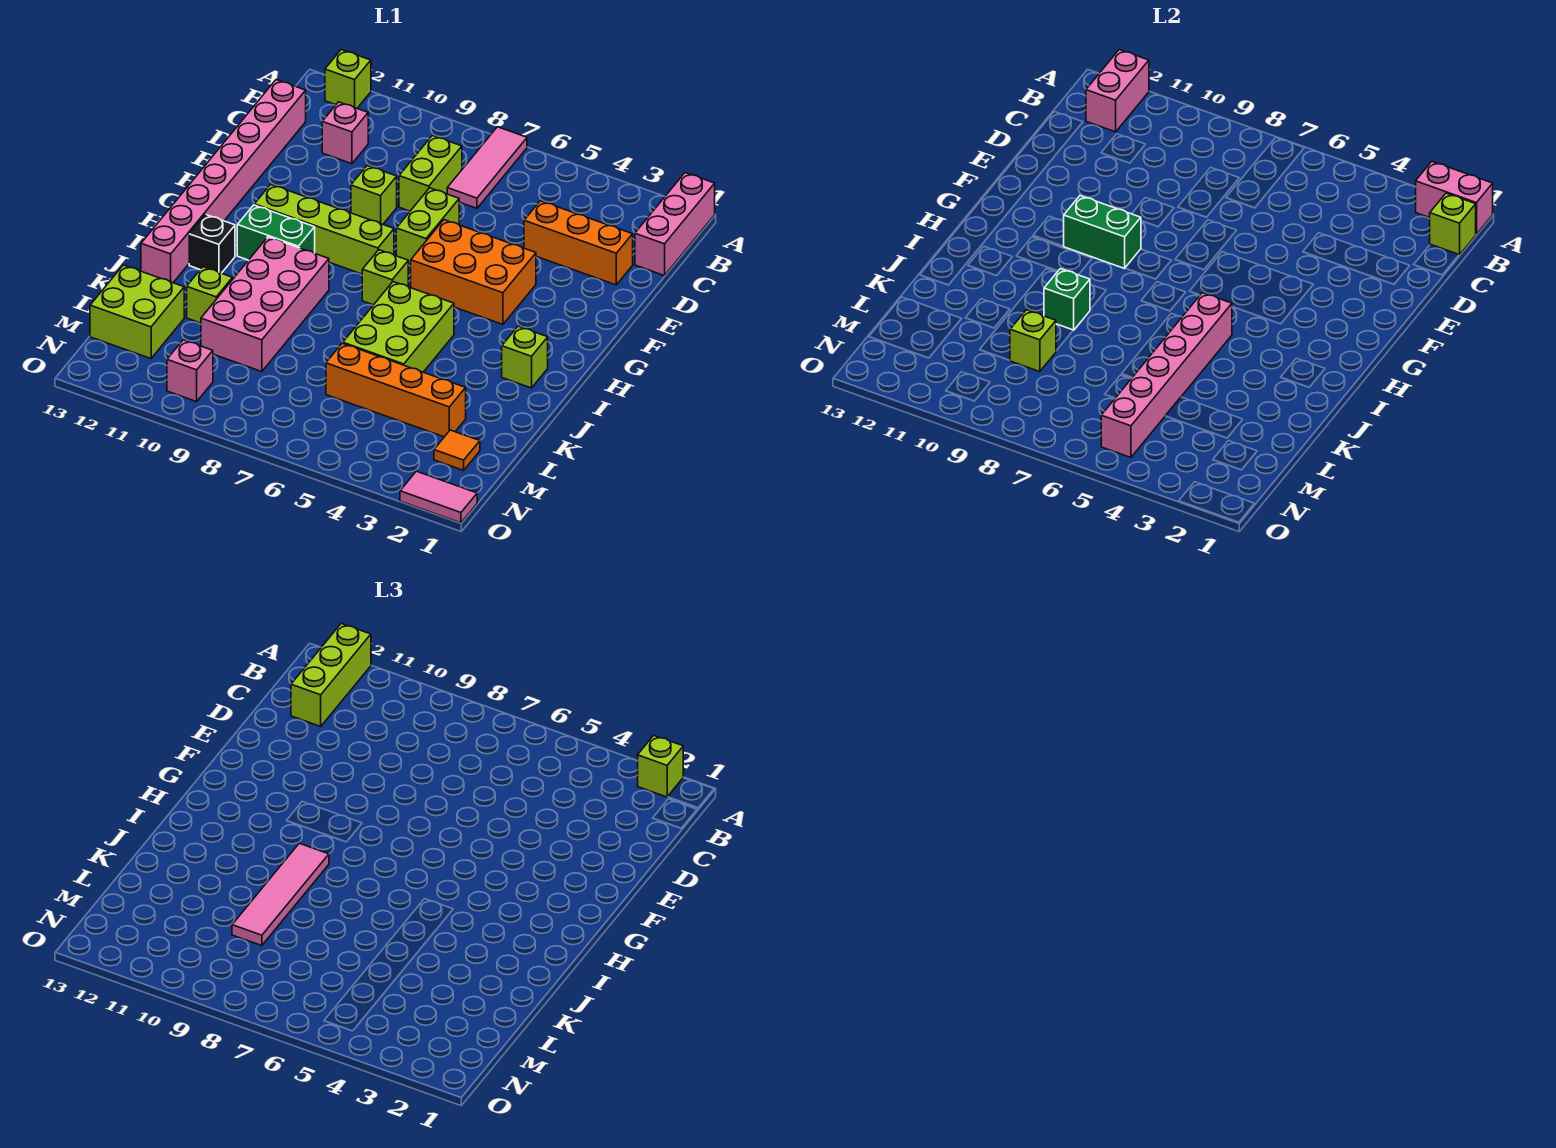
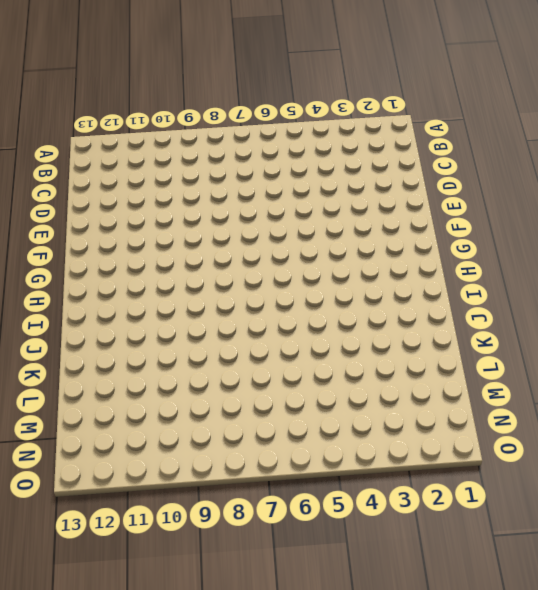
none -> pink brick A1:C1 level 1
none -> pink tile A7:C7 level 1
none -> lime brick A12 level 1
none -> lime brick C8:D8 level 1

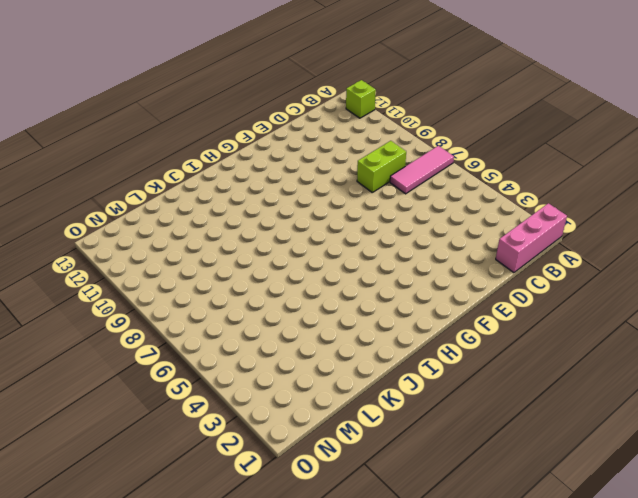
none -> pink brick C11 level 1
none -> pink brick C13:J13 level 1
none -> orange brick D2:D4 level 1
none -> lime brick E7:F7 level 1

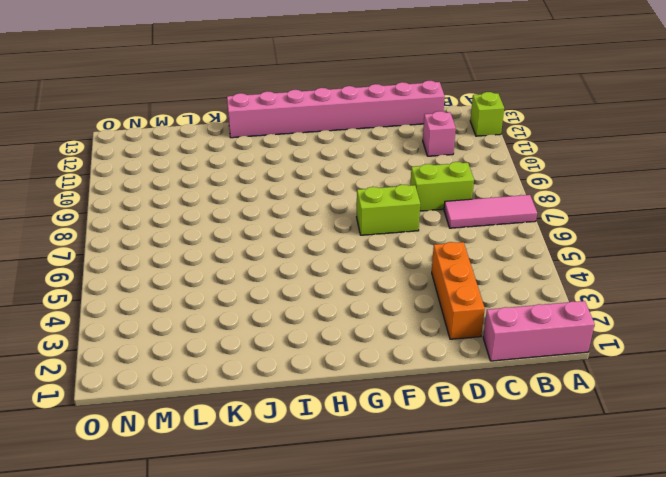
none -> lime brick E9 level 1
none -> orange brick F4:G6 level 1
none -> lime brick G8:G11 level 1
none -> lime brick H7 level 1

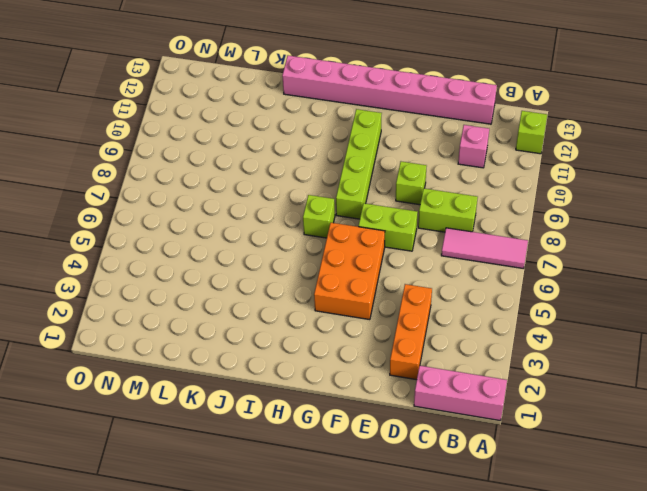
none -> green brick H10:H11 level 1
none -> lime brick I2 level 1
none -> lime brick I5:K6 level 1
none -> pink brick I9:L10 level 1

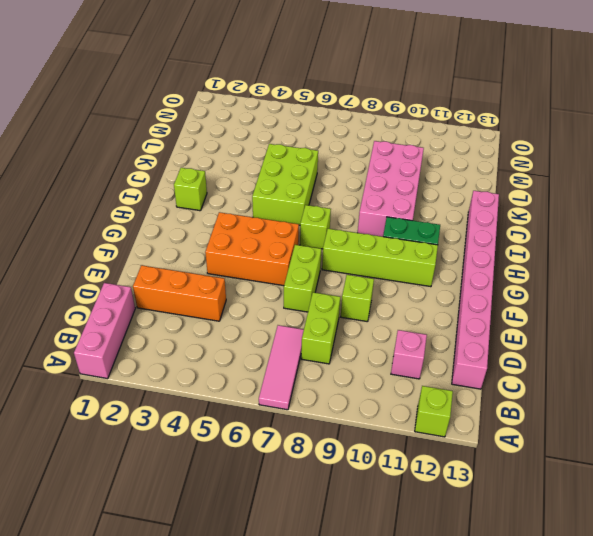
none -> black brick I12 level 1
none -> lime brick K11 level 1
none -> orange brick L3:L6 level 1
none -> lime brick L12:M13 level 1

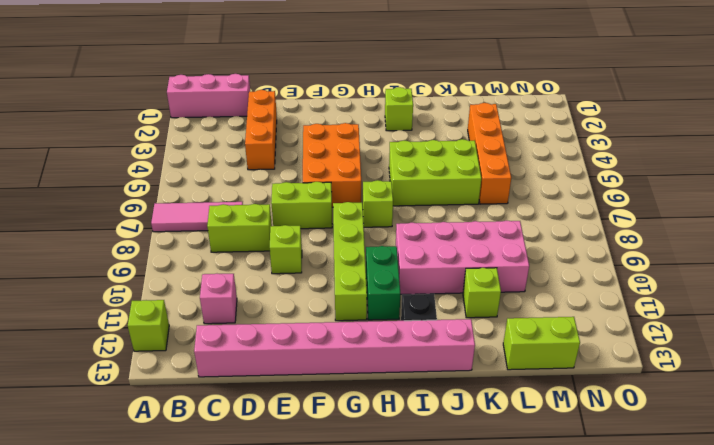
lime brick L13:M13 level 1 -> lime brick L12:M13 level 1
none -> orange tile M2 level 1
none -> pink brick N10 level 1
none -> pink tile O1:O2 level 1
none -> pink brick A1:A2 level 2

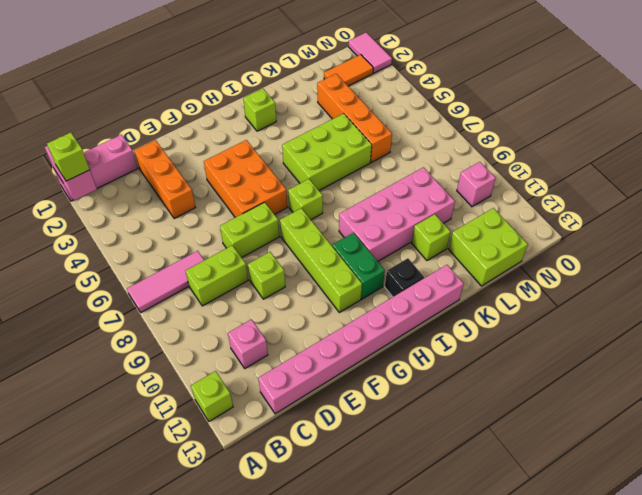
orange tile M2:N2 level 1 -> orange tile M2 level 1
none -> pink brick A12:B12 level 2
none -> lime brick B1 level 2
none -> green brick G9:G10 level 2
none -> pink brick I5:N5 level 2

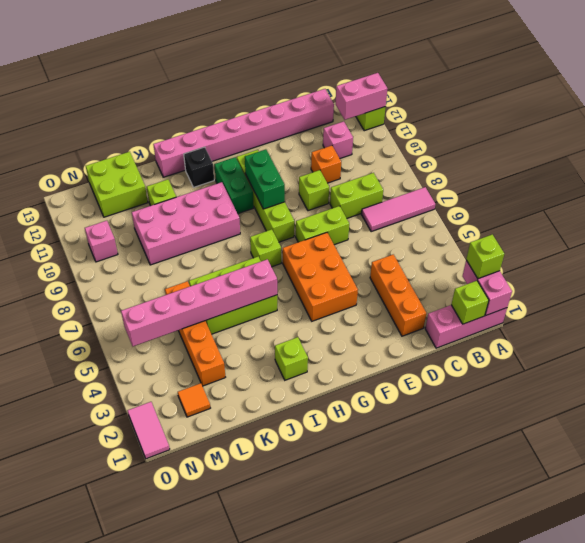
orange brick D10 level 1 -> none
none -> green brick J9 level 2
none -> lime brick L9 level 2
none -> lime brick A12:C12 level 3
none -> pink tile I9:L9 level 3

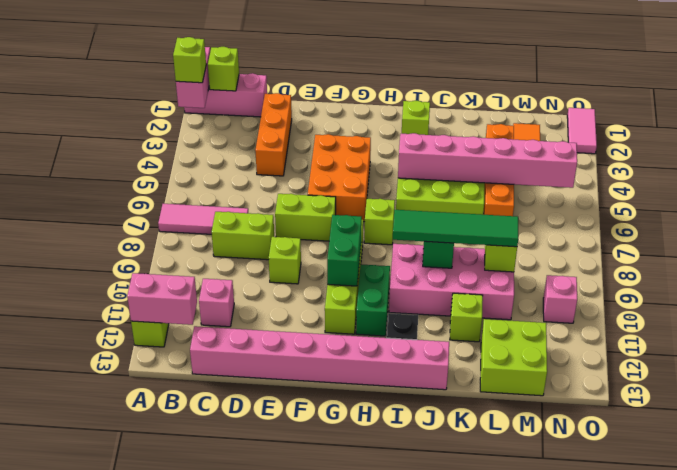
green tile I9:L9 level 3 -> pink tile I9:L9 level 3
none -> lime brick A12:C12 level 3

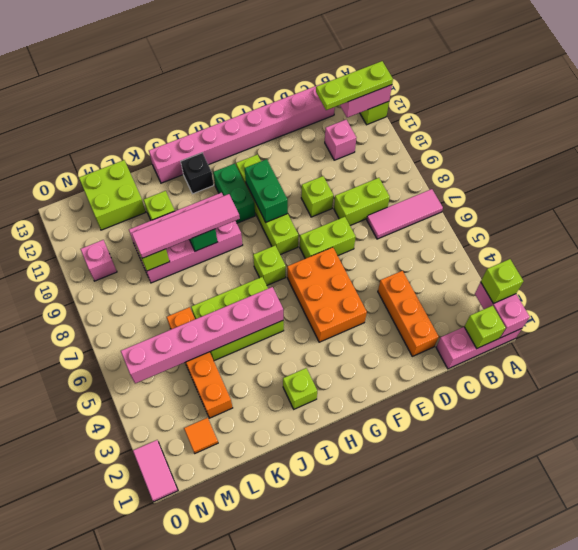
lime plate A12:C12 level 3 -> lime brick A12:C12 level 3

